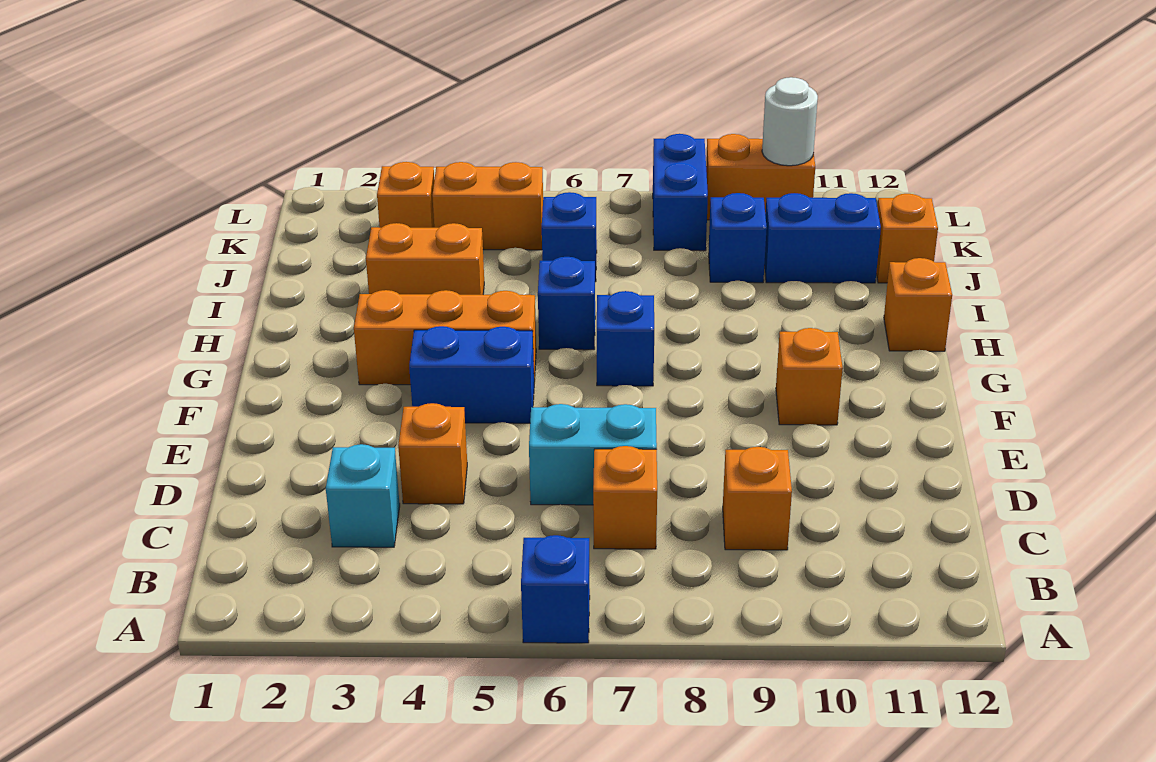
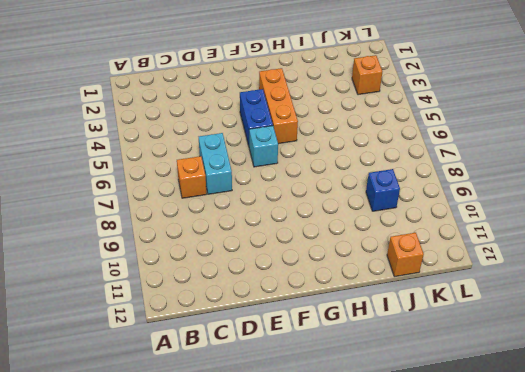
cyan brick F6 level 1 -> cyan brick C3 level 1
none -> blue brick A6 level 1
none -> orange brick C9 level 1
none -> orange brick D4 level 1

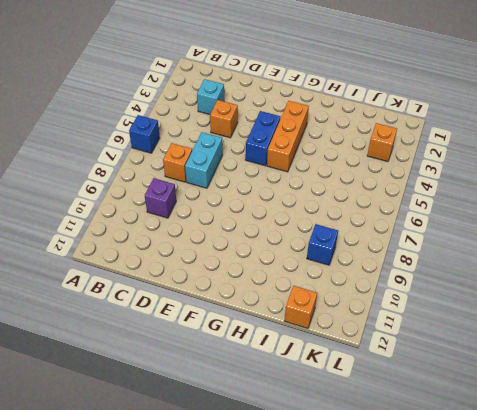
purple brick C9 level 1 -> orange brick C9 level 1
none -> orange brick F10 level 1
none -> blue brick G7 level 1
none -> blue brick H6 level 1

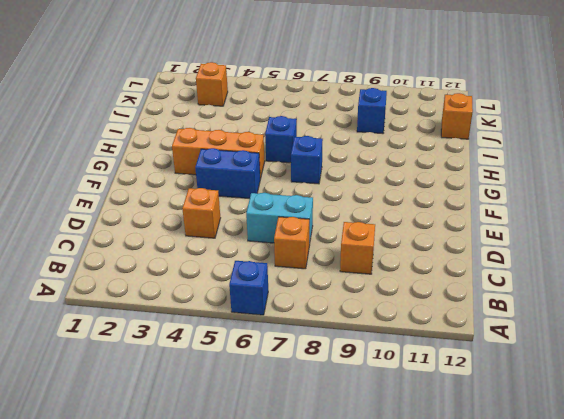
none -> cyan brick C3 level 1
none -> orange brick F10 level 1
none -> orange brick H12 level 1

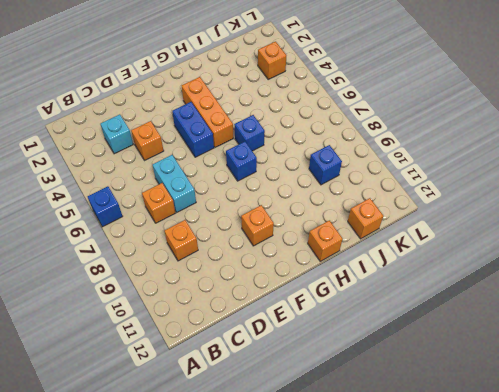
none -> orange brick I3:I4 level 1
none -> blue brick J6 level 1
none -> blue brick J10:J11 level 1

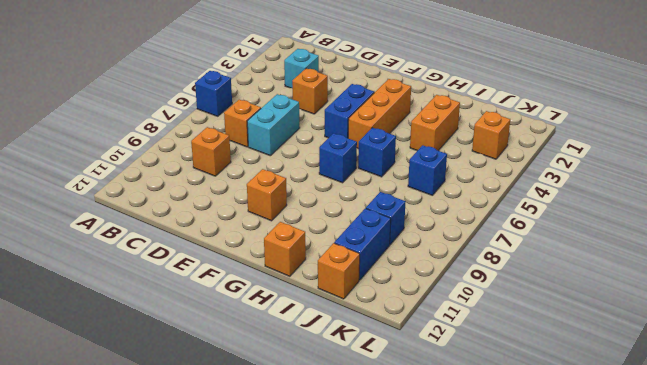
none -> orange brick K4:K5 level 1
none -> blue brick K8:L8 level 1
none -> orange brick L9:L10 level 1

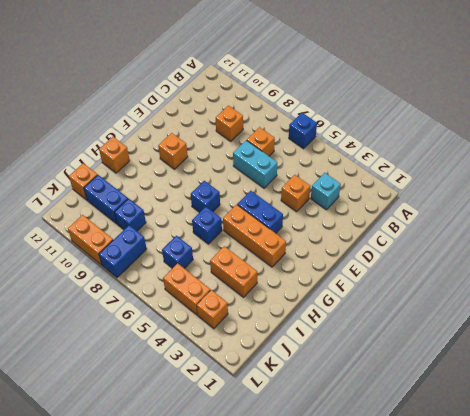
none -> white round brick L10 level 2

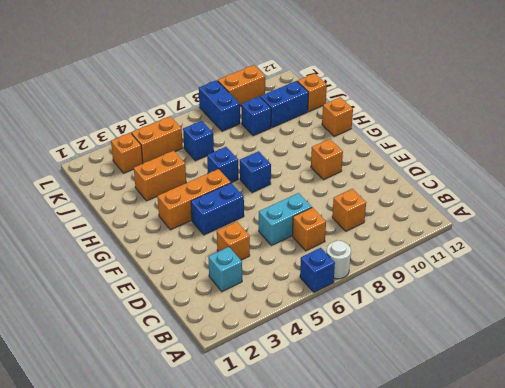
white round brick A7 level 1 -> white round brick L10 level 2

